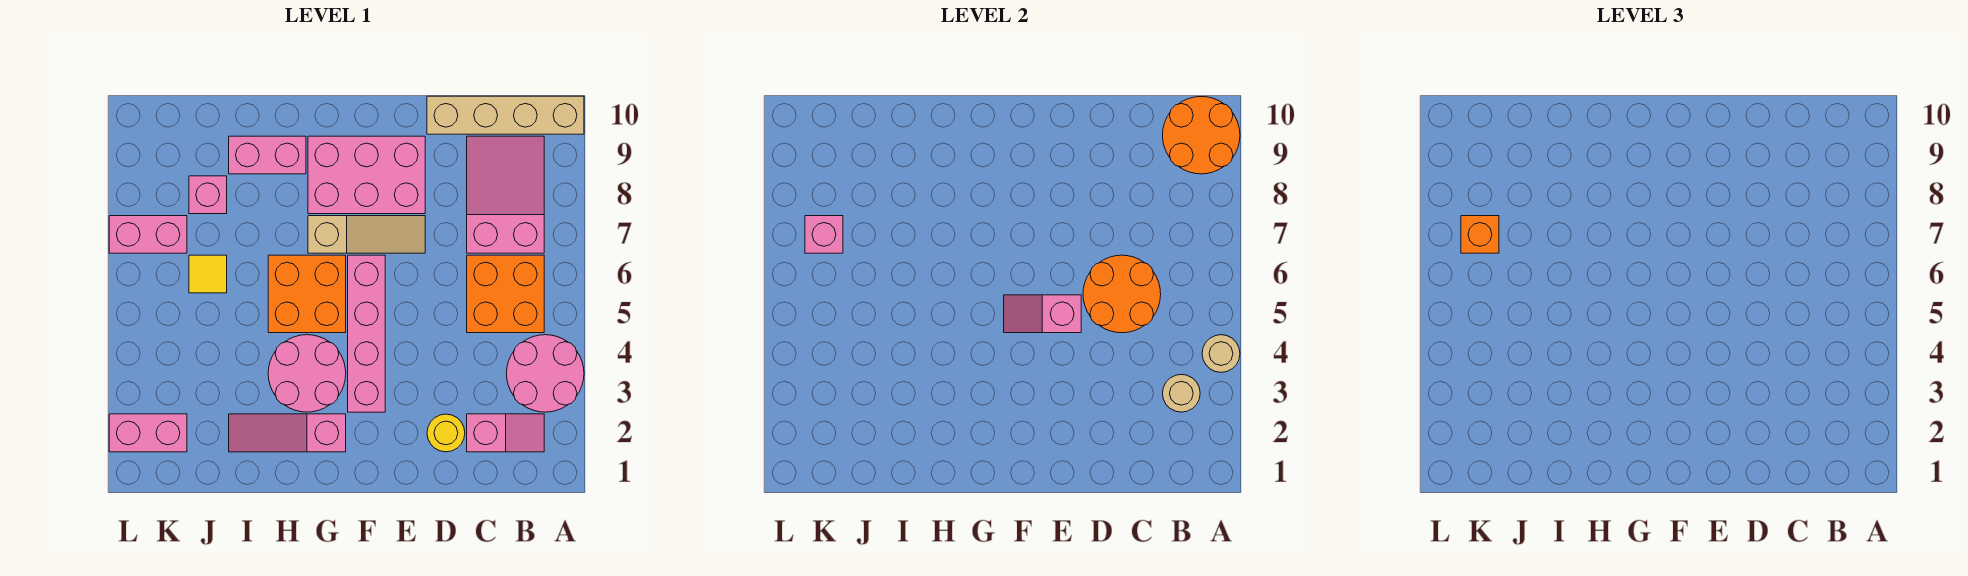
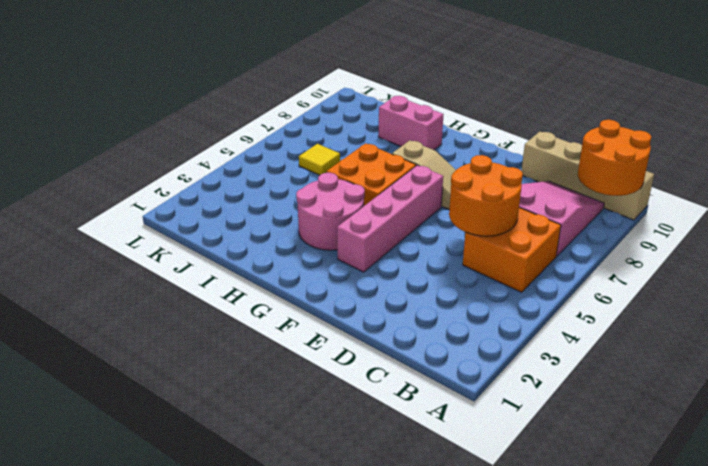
none -> pink round brick A3:B4 level 1
none -> pink slope B2:C2 level 1 top C
none -> yellow round brick D2 level 1

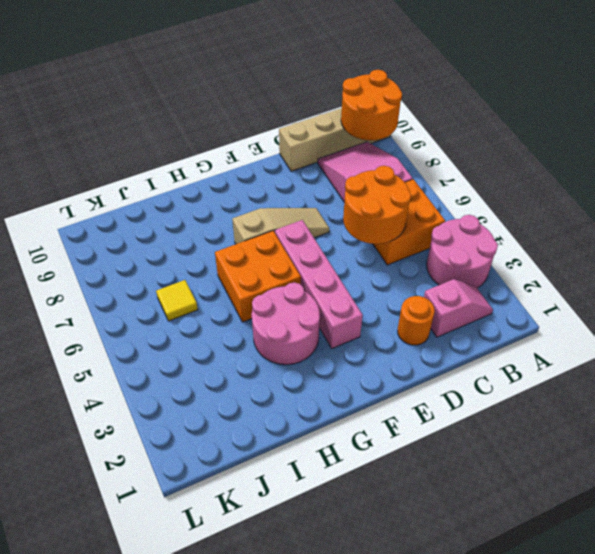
orange round brick D2 level 1 -> yellow round brick D2 level 1
none -> pink brick E8:G9 level 1
none -> pink slope G2:I2 level 1 top G
none -> pink brick H9:I9 level 1

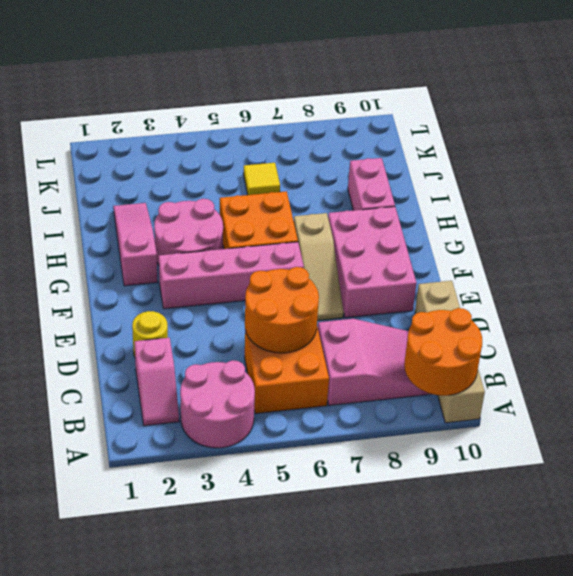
none -> pink brick J8 level 1
none -> pink brick K2:L2 level 1
none -> pink brick K7:L7 level 1

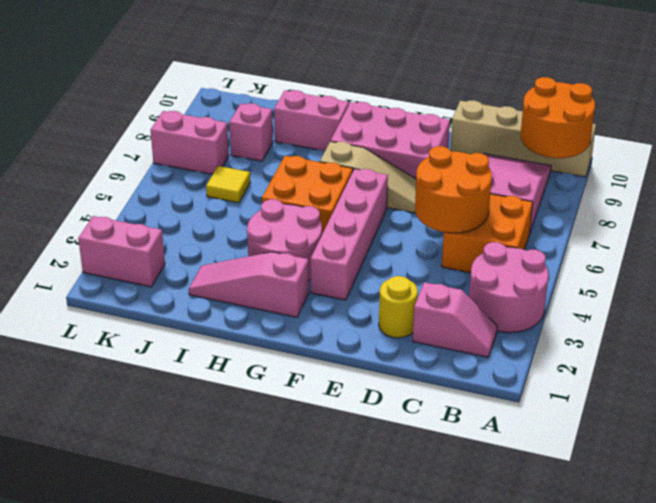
none -> tan round brick A4 level 2
none -> tan round brick B3 level 2
none -> pink slope E5:F5 level 2 top E

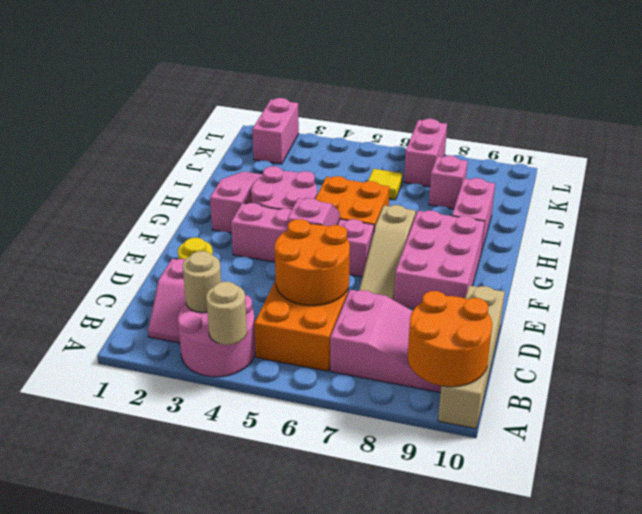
none -> pink brick K7 level 2
none -> orange brick K7 level 3

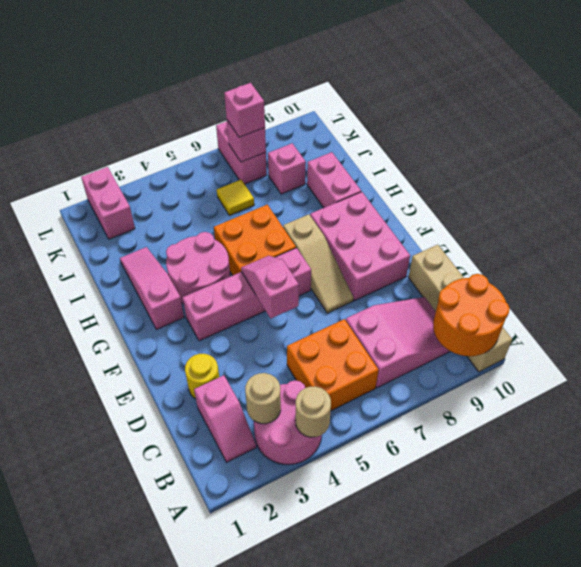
pink brick K7 level 3 -> orange brick K7 level 3
none -> orange round brick C5:D6 level 2

